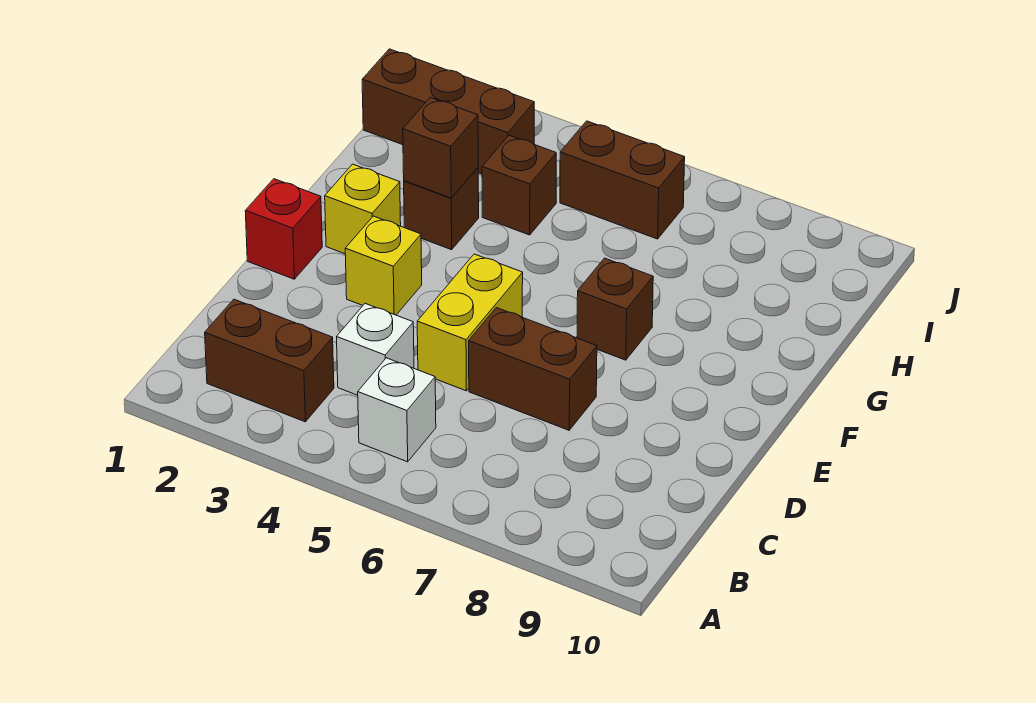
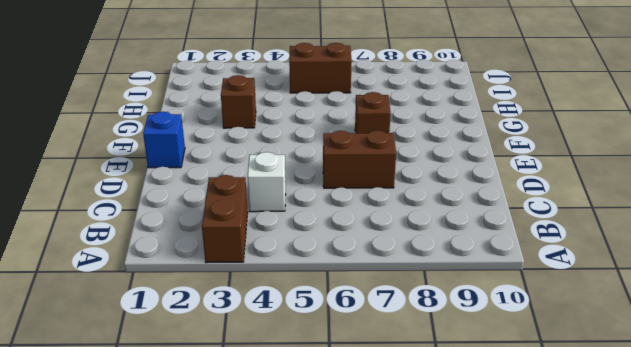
brown brick A3:B3 level 1 -> brown brick B2:B3 level 1
blue brick E1 level 1 -> red brick E1 level 1
none -> white brick B5 level 1
none -> yellow brick D5:E5 level 1
none -> yellow brick E3 level 1

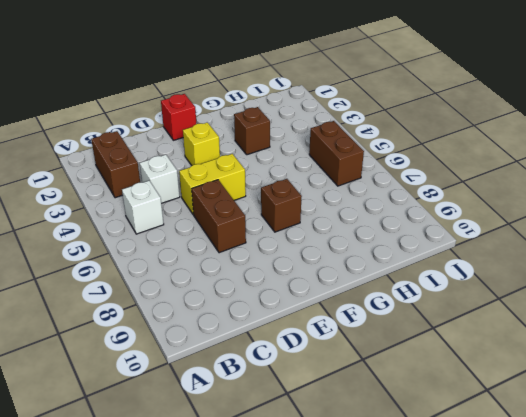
none -> yellow brick F2 level 1
none -> brown brick H4 level 1
none -> brown brick I1:I3 level 1

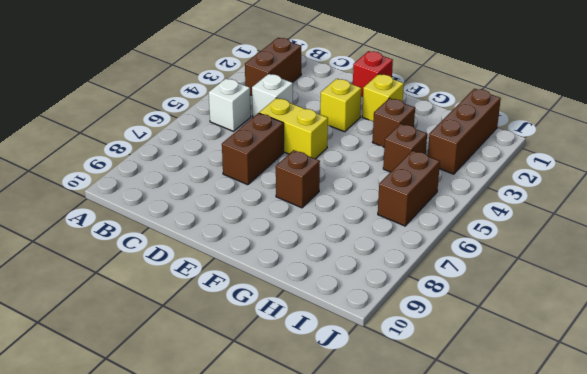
none -> brown brick G3 level 2

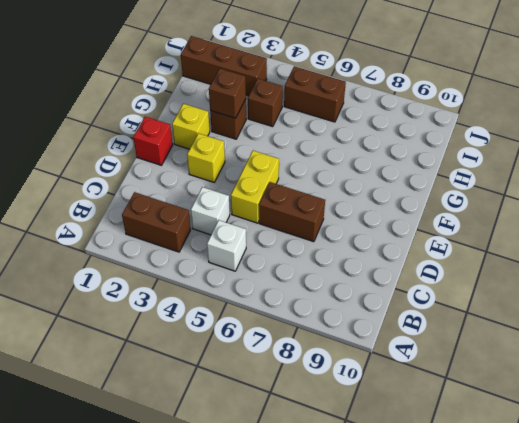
none -> brown brick F7 level 1

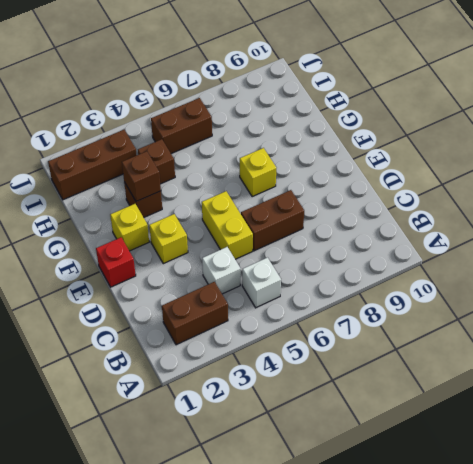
yellow brick F7 level 1 -> brown brick F7 level 1

